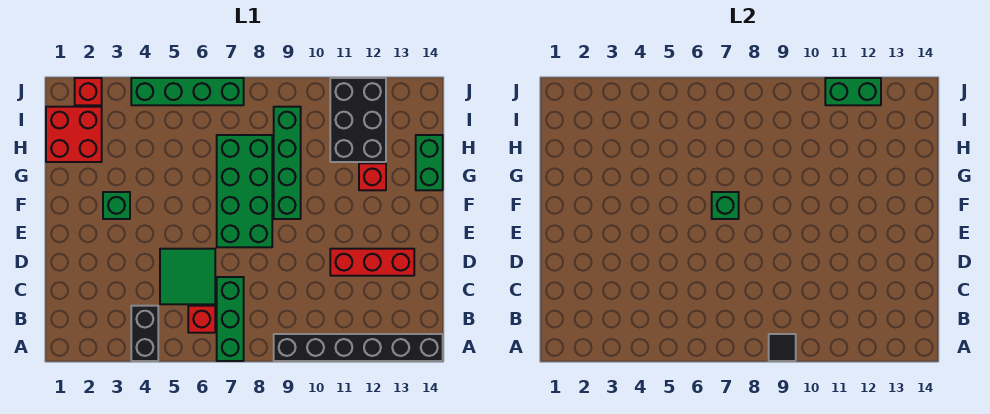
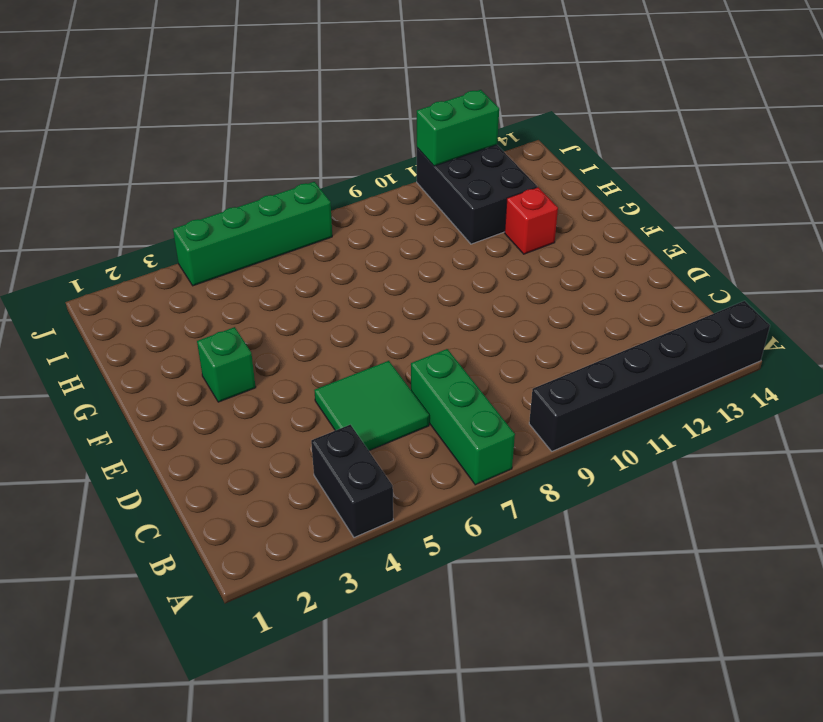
none -> red brick B6 level 1
none -> red brick D11:D13 level 1
none -> green brick E7:H8 level 1

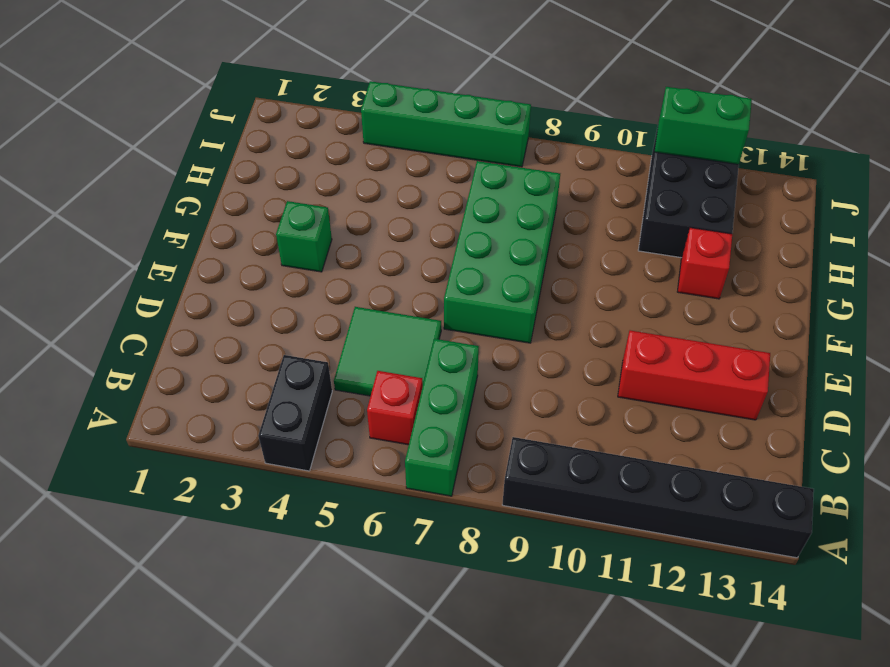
none -> green brick F9:I9 level 1
none -> green brick G14:H14 level 1
none -> red brick H1:I2 level 1

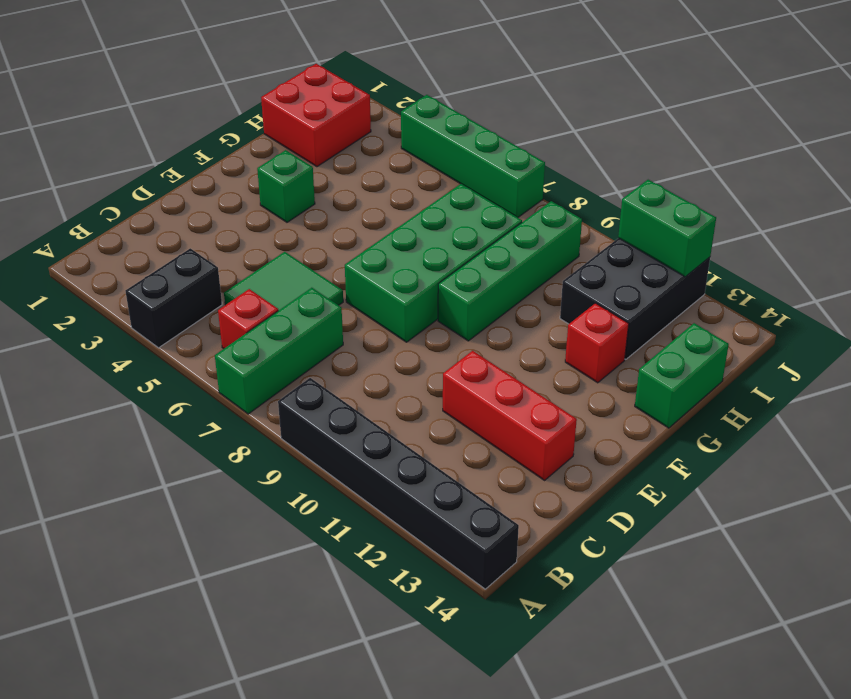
none -> red brick J2 level 1
none -> black tile A9 level 2
none -> green brick F7 level 2

